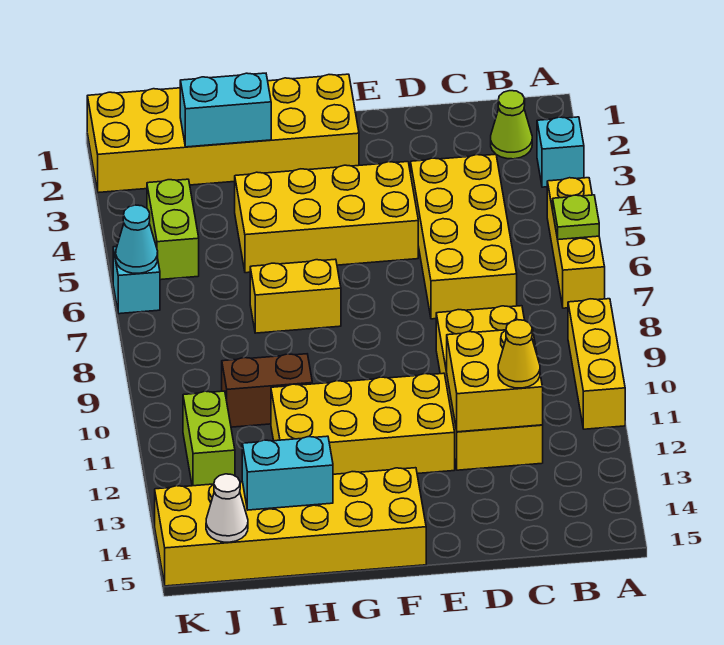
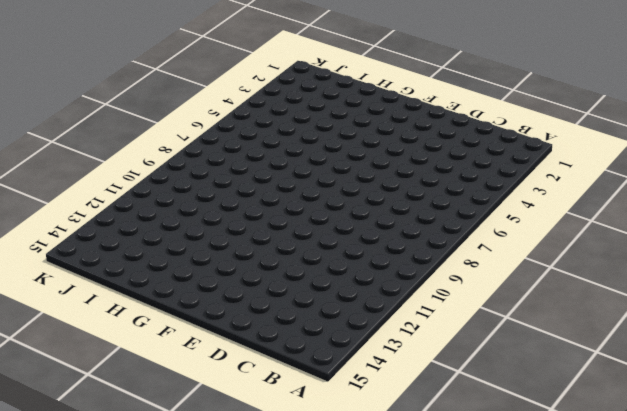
none -> cyan brick A3 level 1
none -> yellow brick A5:A7 level 1
none -> yellow brick A9:A11 level 1

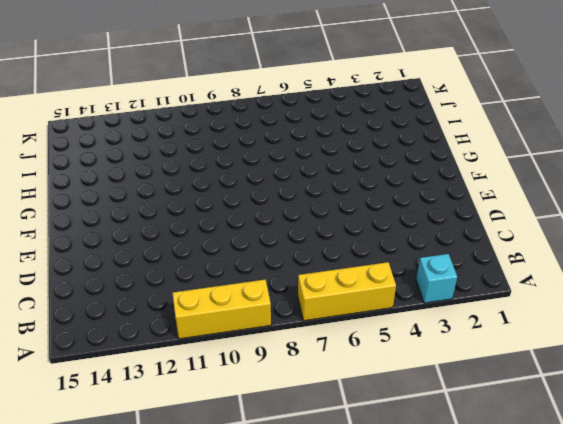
none -> lime cone B2 level 1
none -> yellow brick C4:D7 level 1
none -> yellow brick C9:D12 level 1

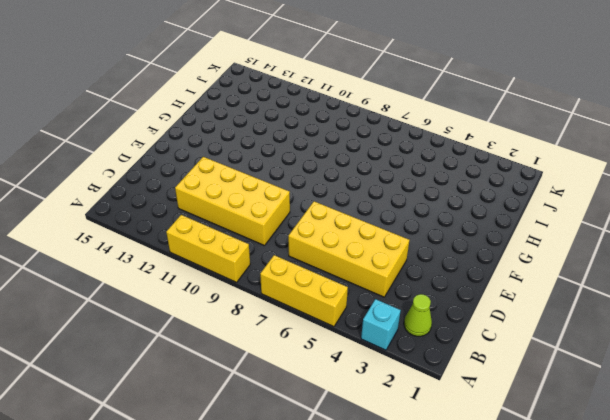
none -> yellow brick E4:H5 level 1
none -> yellow brick E11:H12 level 1
none -> yellow brick F1:K2 level 1

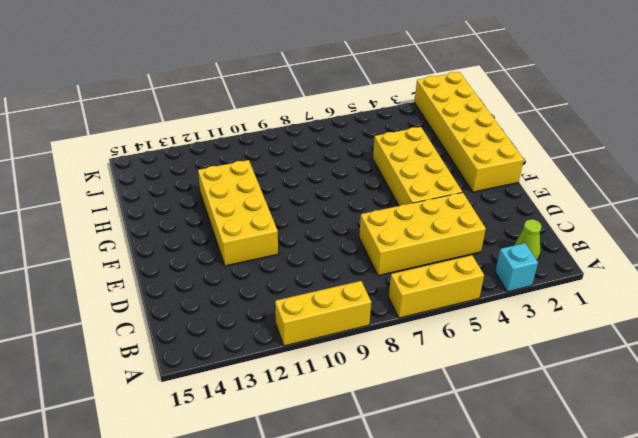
none -> yellow brick C9:D12 level 1
none -> yellow brick F14:K15 level 1
none -> yellow brick G7:H7 level 1

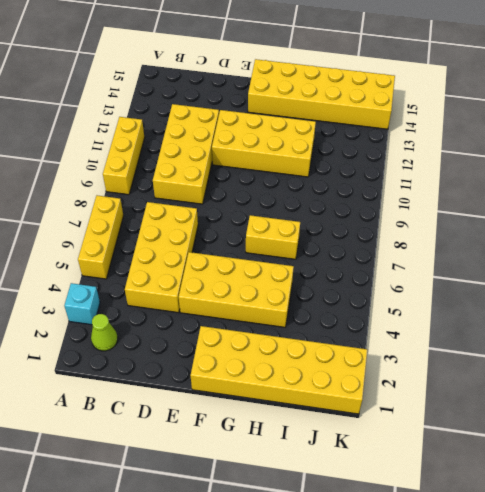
none -> brown brick H10:I10 level 1
none -> lime brick J4:J5 level 1
none -> lime brick J11:J12 level 1

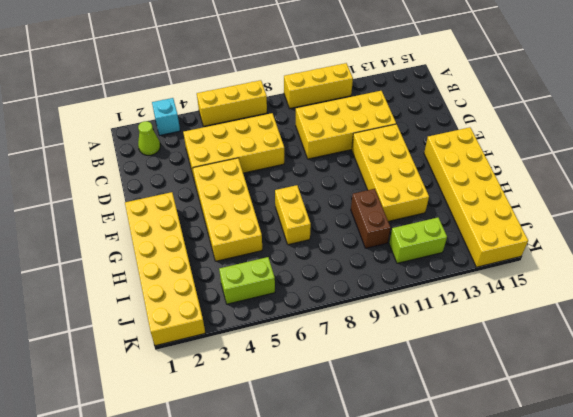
none -> cyan brick K6 level 1
none -> lime plate A6 level 2
none -> yellow brick C11:D12 level 2

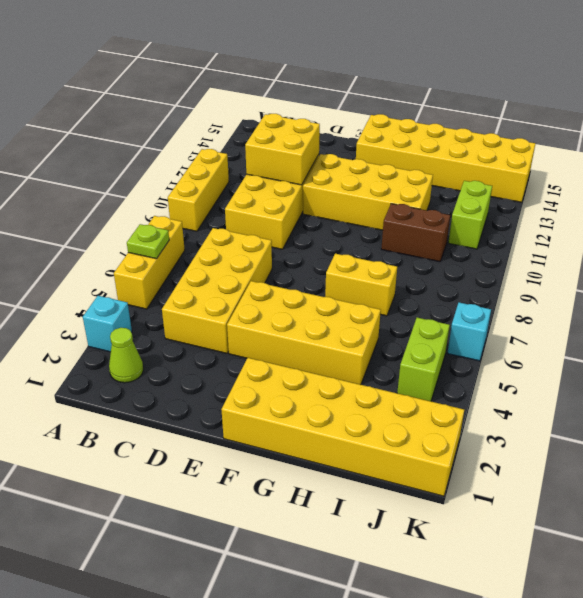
none -> cyan brick H2:I2 level 2
none -> cyan brick H14:I14 level 2
none -> white cone J15 level 2

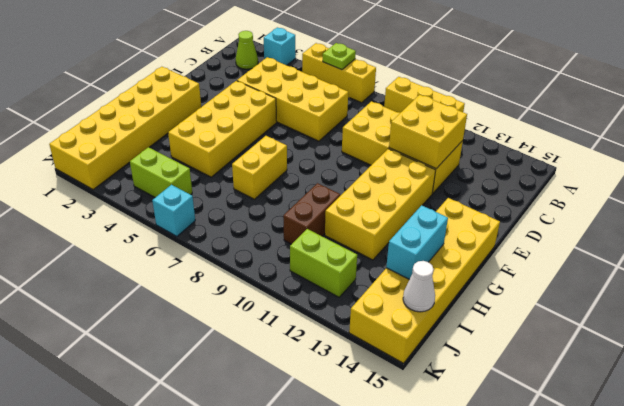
none -> cyan brick H2:I2 level 2
none -> cyan cone K6 level 2
none -> yellow cone C12 level 3

